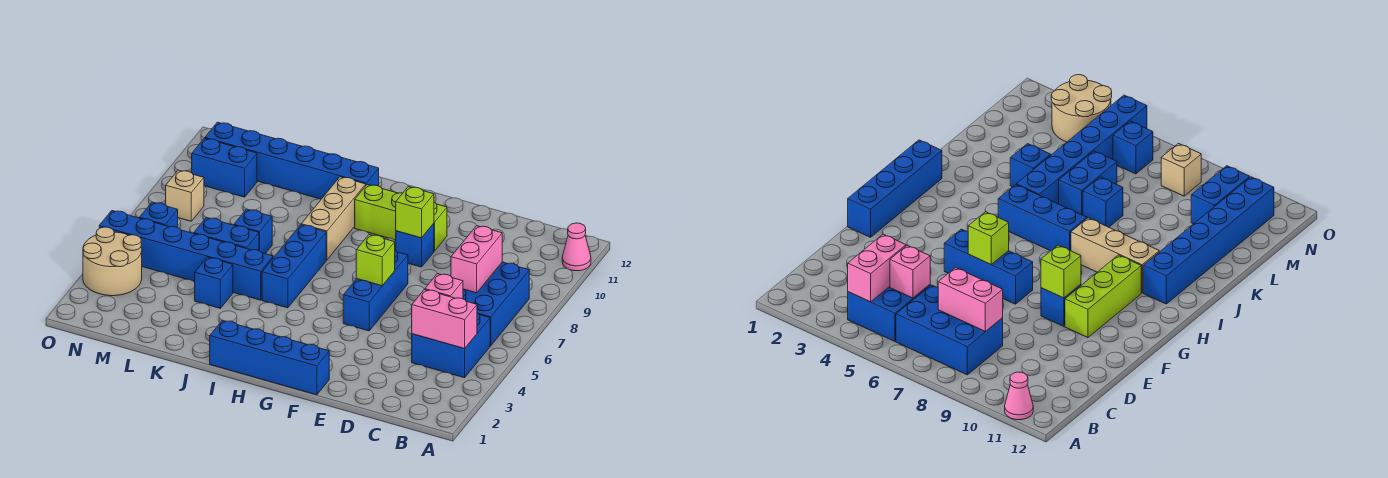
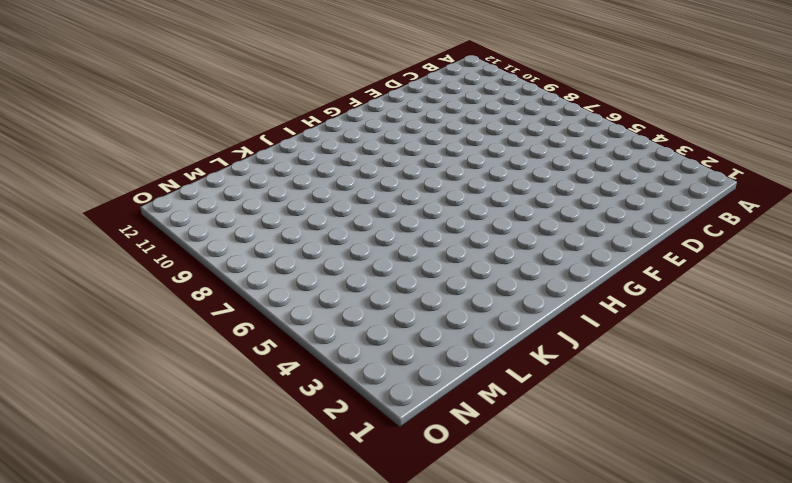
none -> pink cone A11 level 1
none -> blue brick B4:C5 level 1
none -> blue brick B6:C8 level 1

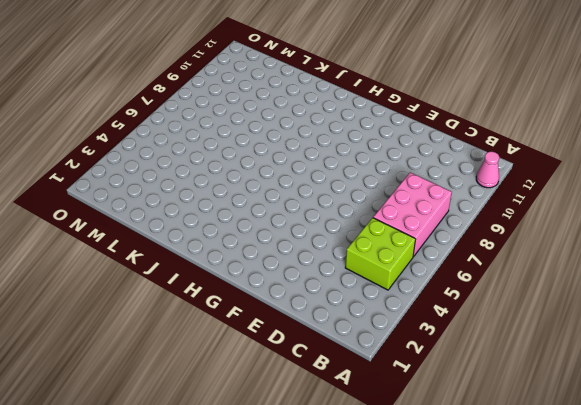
lime brick B4:C5 level 1 -> blue brick B4:C5 level 1
pink brick B6:C8 level 1 -> blue brick B6:C8 level 1
none -> blue brick F1:I1 level 1
none -> blue brick F5:F7 level 1
none -> blue brick F9 level 1

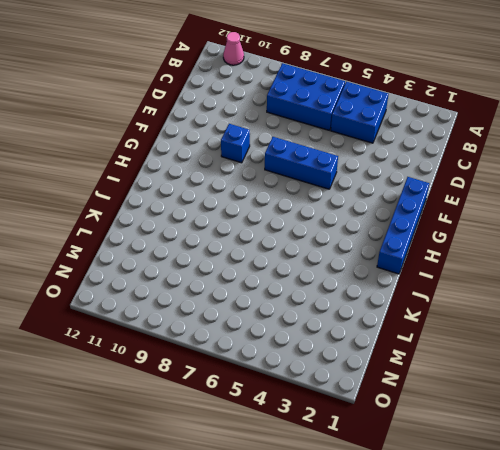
none -> lime brick F10:H10 level 1
none -> blue brick I5:I7 level 1
none -> tan brick I8:I10 level 1

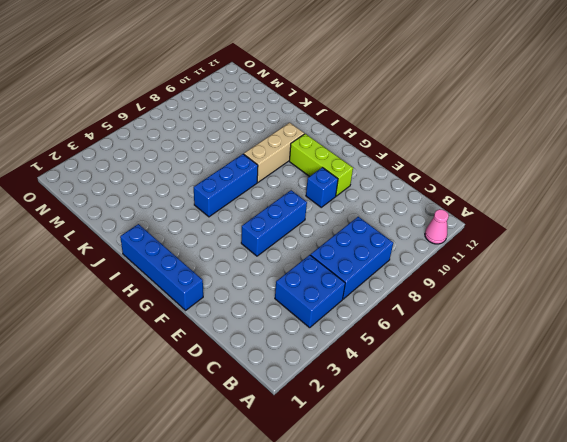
none -> blue brick I11:N11 level 1
none -> blue brick J5:O5 level 1
none -> blue brick K4 level 1

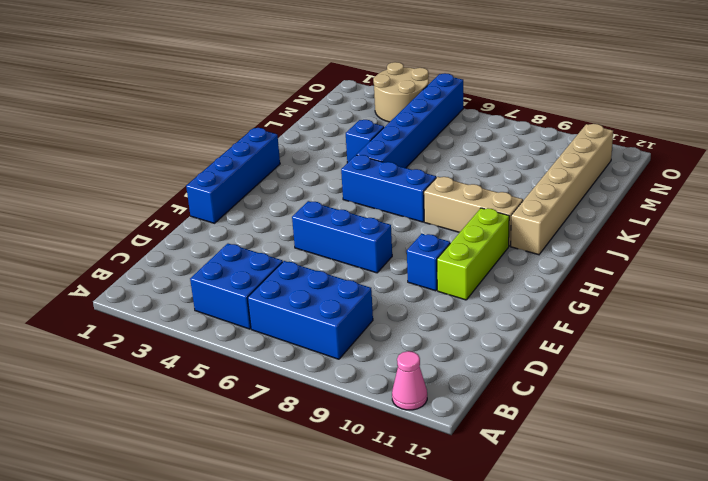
tan brick I11:N11 level 1 -> blue brick I11:N11 level 1
none -> blue brick K6:L6 level 1
none -> blue brick K7 level 1
none -> blue brick M10:N10 level 1

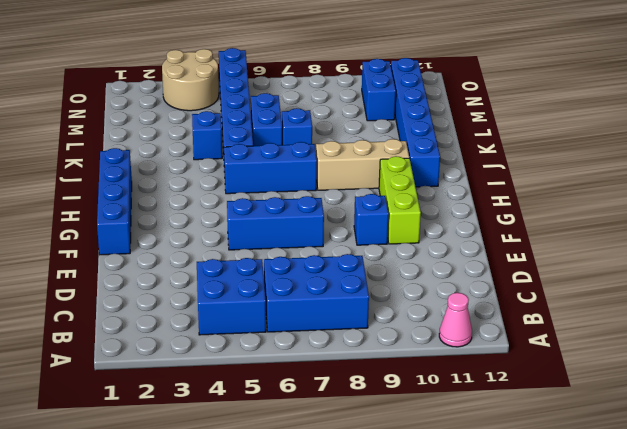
none -> blue brick N6 level 1
none -> tan brick N8 level 1
none -> pink brick B4:C4 level 2

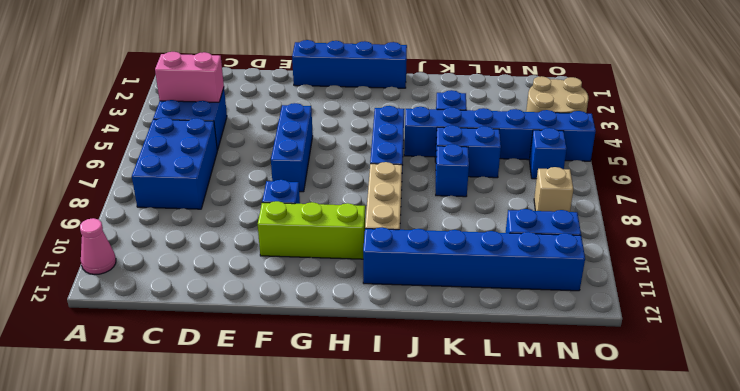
none -> pink brick C5 level 2
none -> pink brick C7:C8 level 2
none -> lime brick F6 level 2

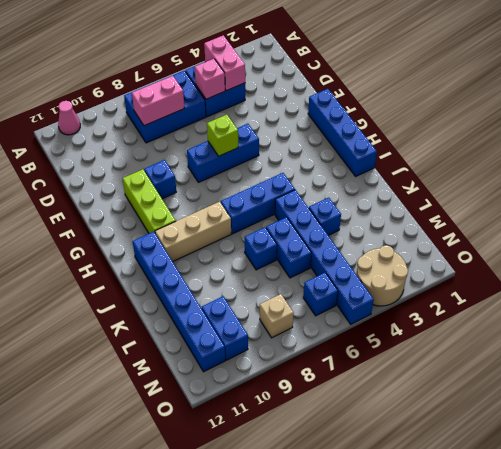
none -> lime brick F9 level 2

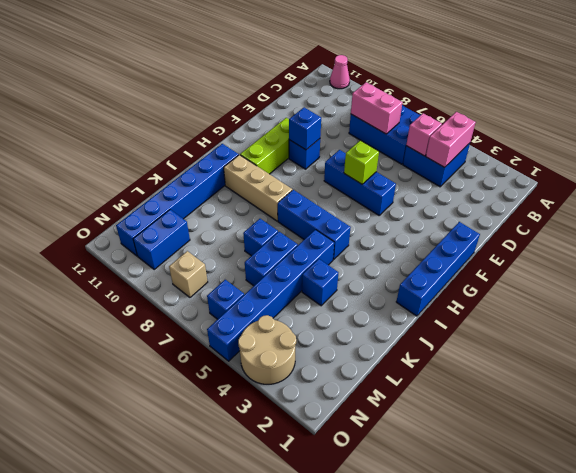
blue brick F9 level 2 -> lime brick F9 level 2

